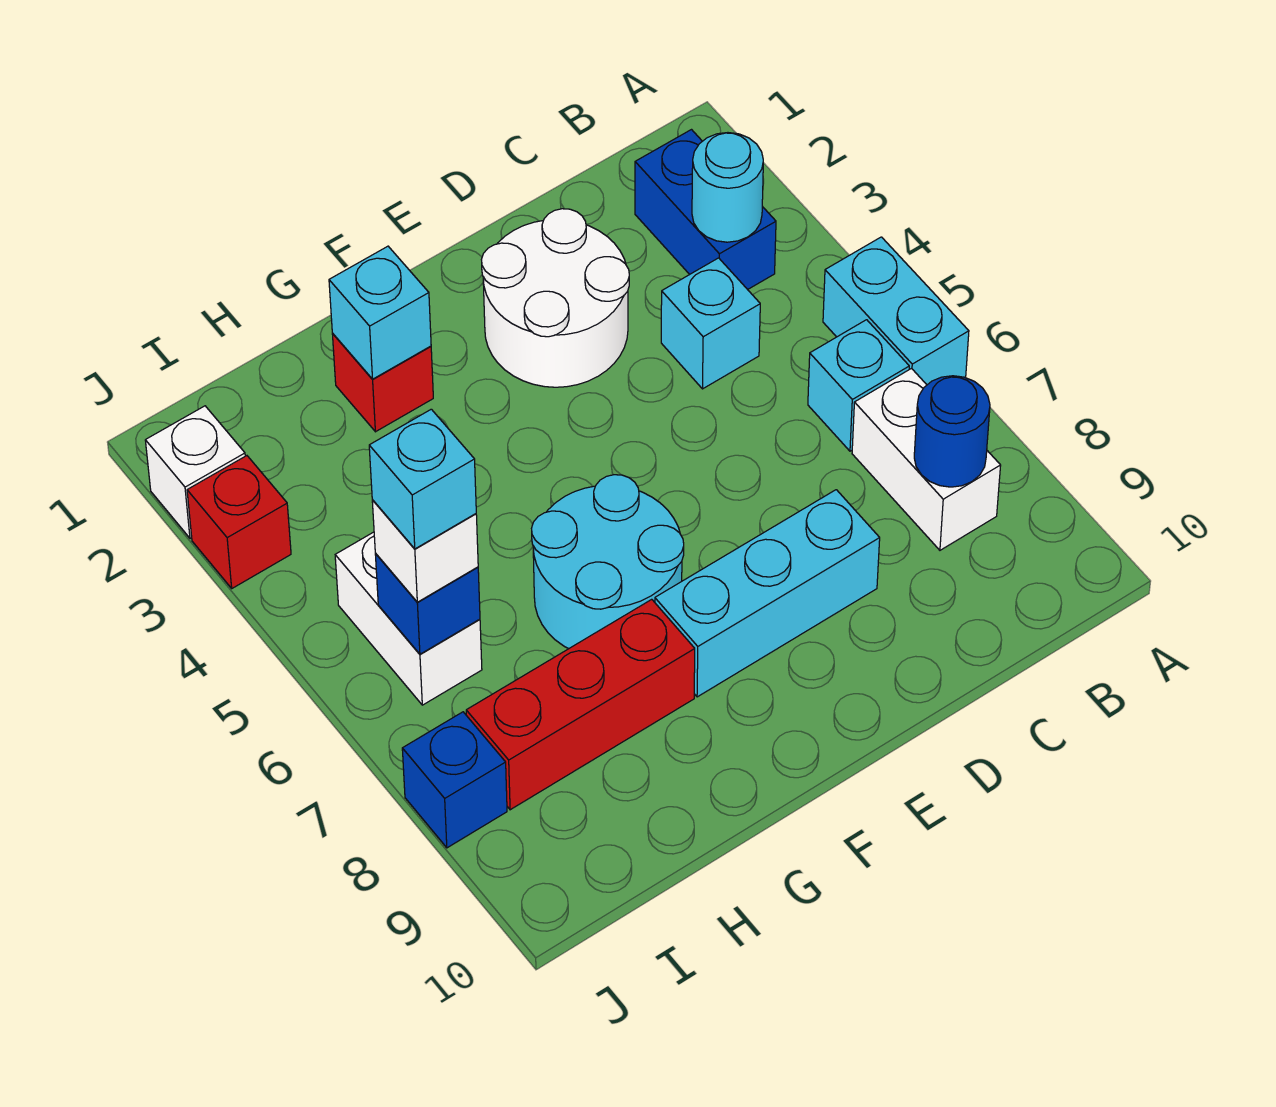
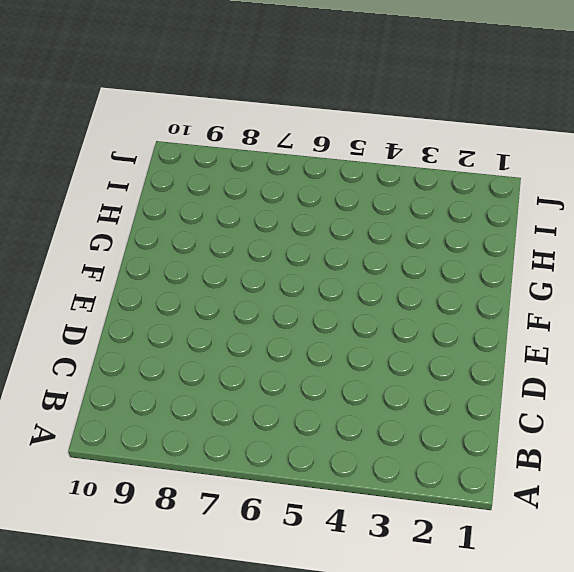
none -> cyan brick A5:A6 level 1
none -> blue brick B2:B3 level 1
none -> cyan brick B6 level 1

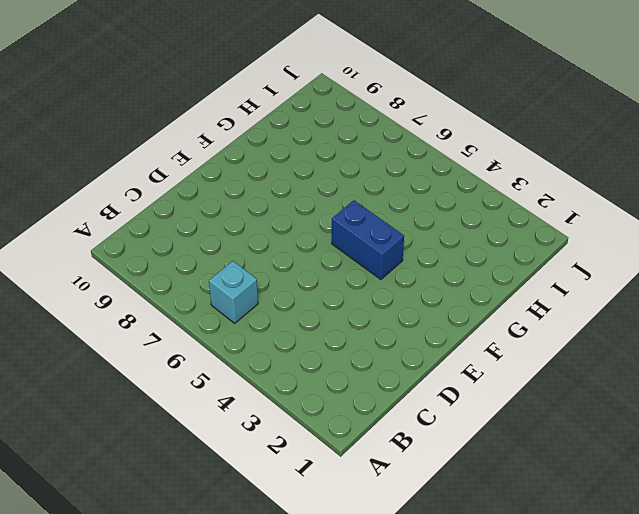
blue brick F4:F5 level 1 -> blue brick B2:B3 level 1
none -> cyan brick A5:A6 level 1
none -> white brick B7:B8 level 1
none -> cyan brick C4 level 1

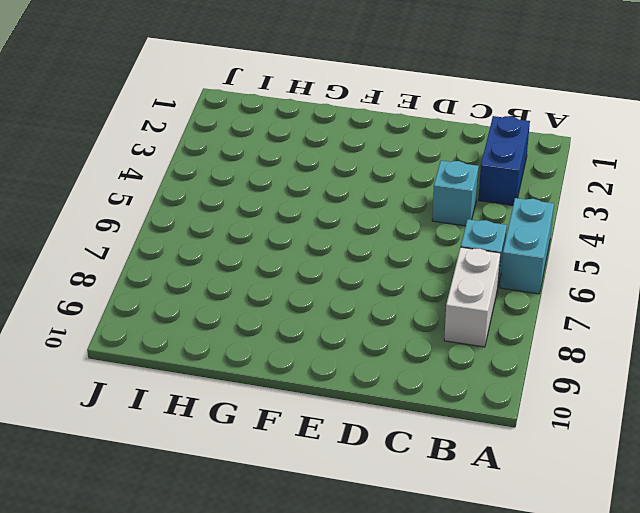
none -> white round brick D2:E3 level 1
none -> cyan brick D8:F8 level 1
none -> cyan round brick F6:G7 level 1

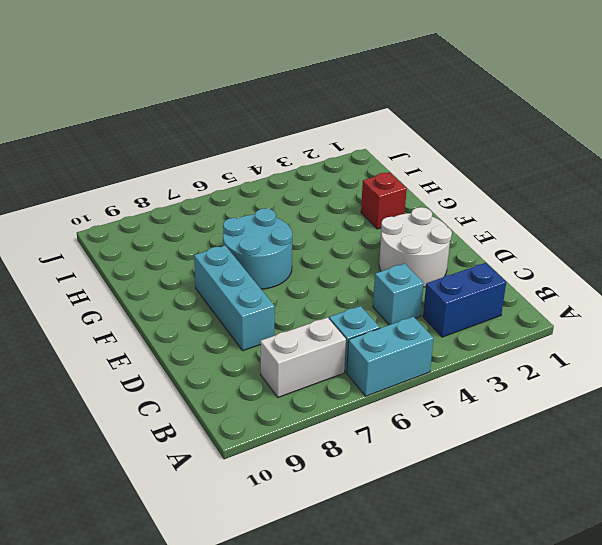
none -> red brick G8:I8 level 1
none -> white brick I5:I6 level 1
none -> white brick J2 level 1

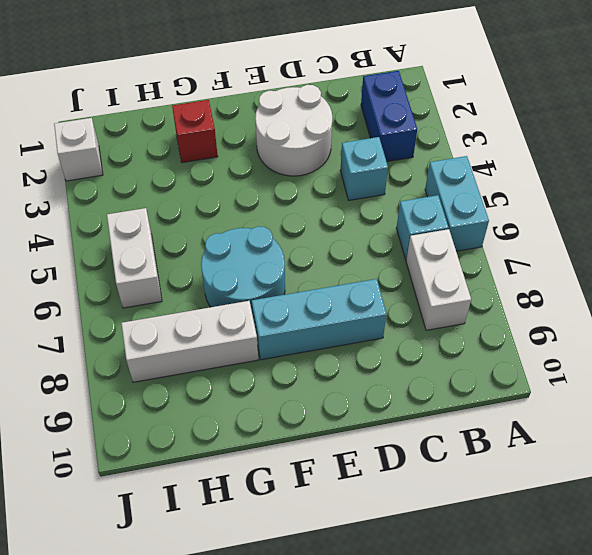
white brick G8:I8 level 1 -> red brick G8:I8 level 1
none -> red brick J3 level 1
none -> blue brick J8 level 1
none -> cyan round brick B3 level 2

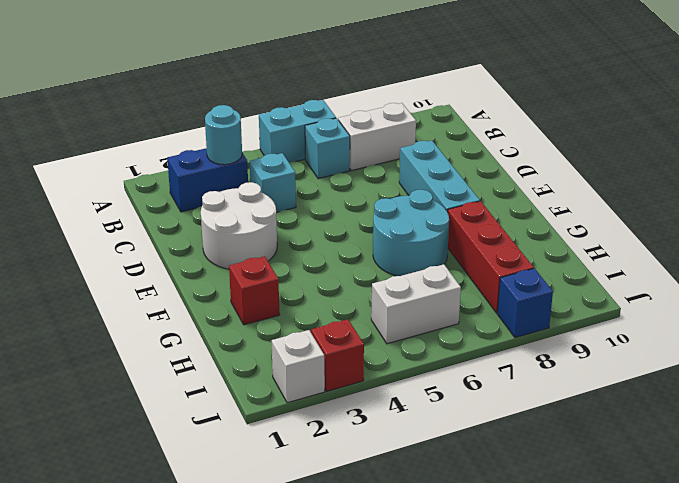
none -> blue round brick B8 level 2
none -> cyan brick G2 level 2
none -> blue brick I6 level 2

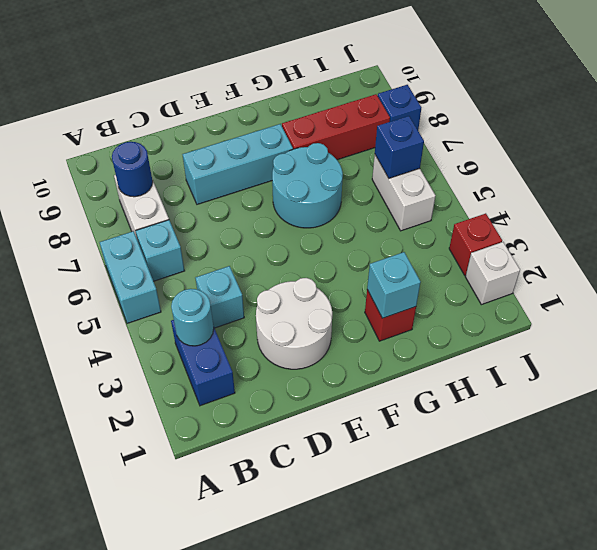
none -> white brick I6 level 3
none -> cyan brick I6 level 4

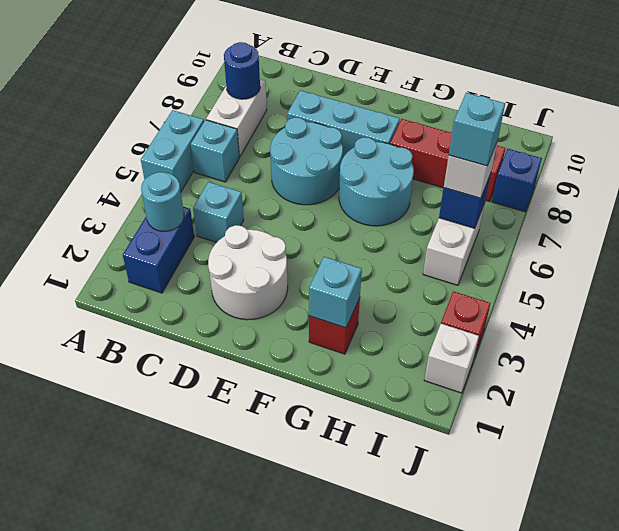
cyan round brick D6:E7 level 1 -> none

